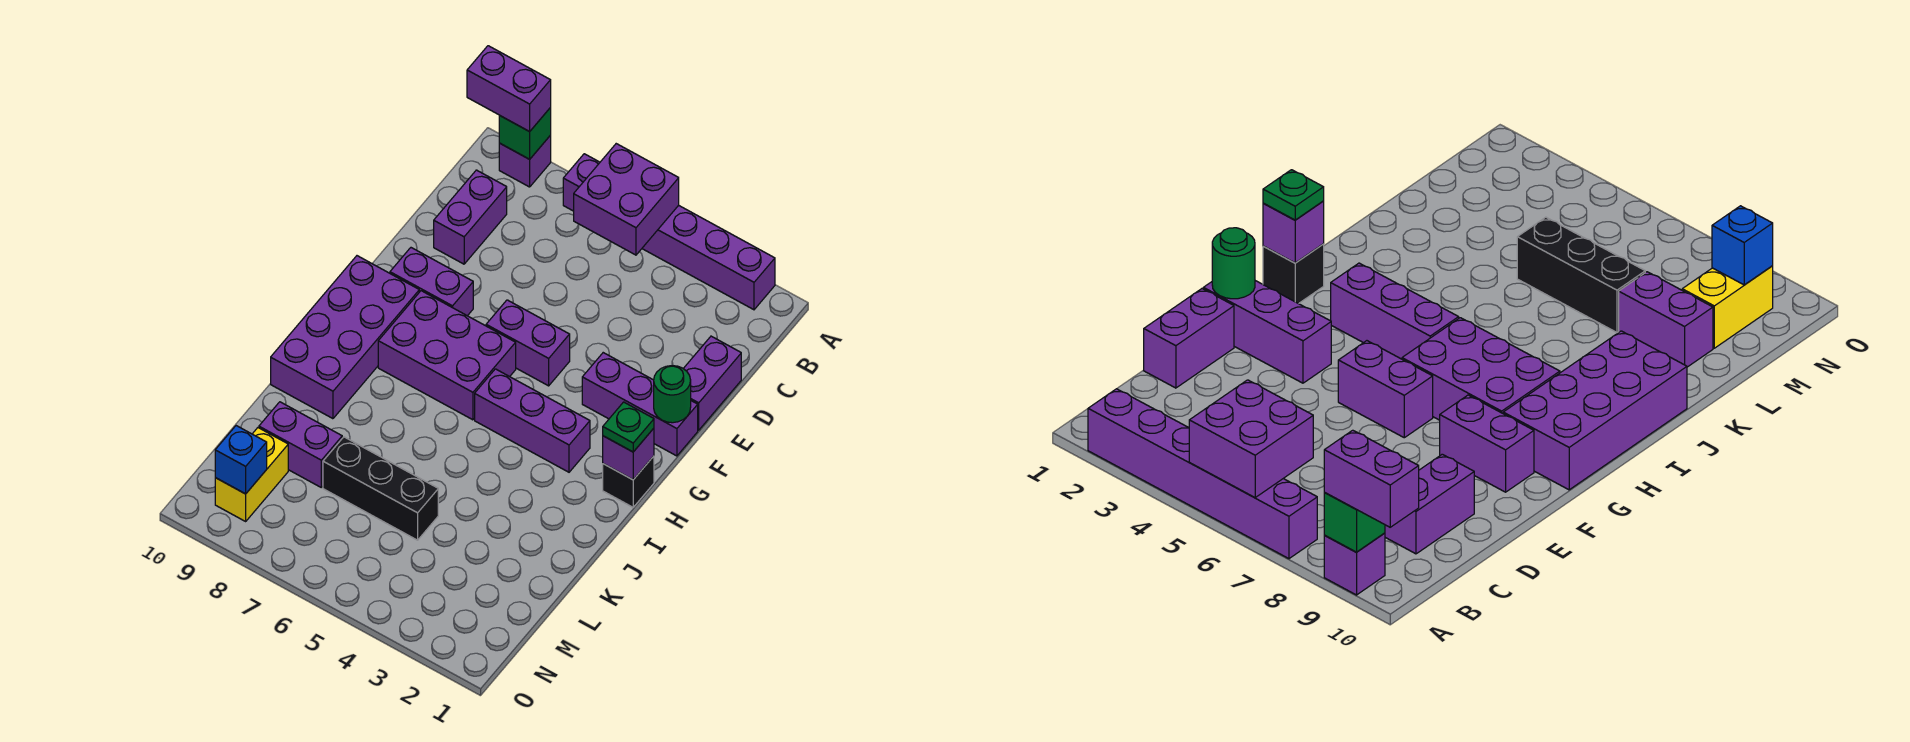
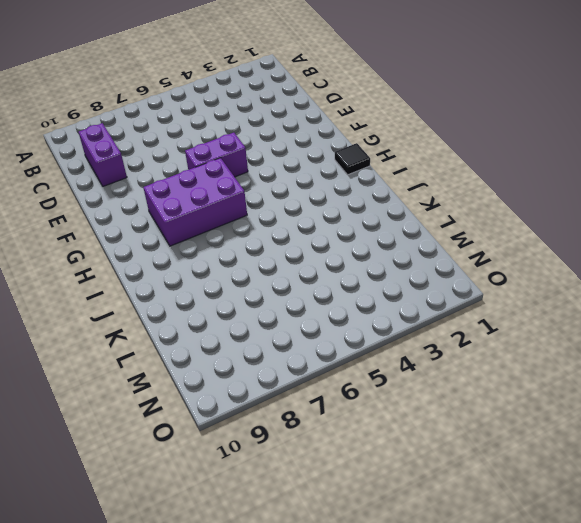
black tile H1 level 1 -> black brick H1 level 1
none -> purple brick A2:A7 level 1
none -> purple brick A9 level 1
none -> purple brick D1:E1 level 1

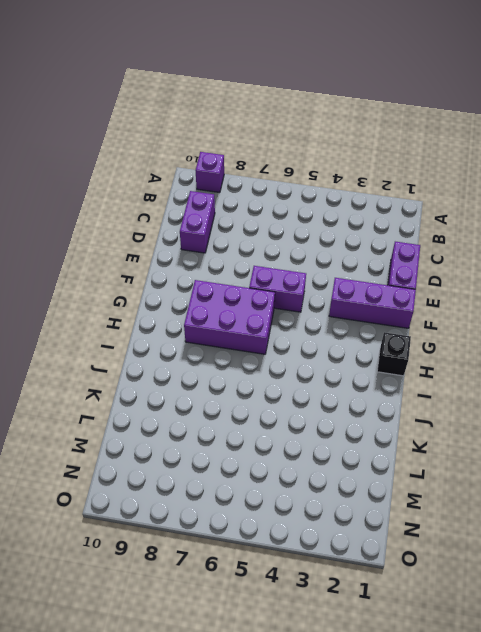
none -> purple brick A2:A7 level 1
none -> purple brick F8:F9 level 1
none -> purple brick G9:J10 level 1

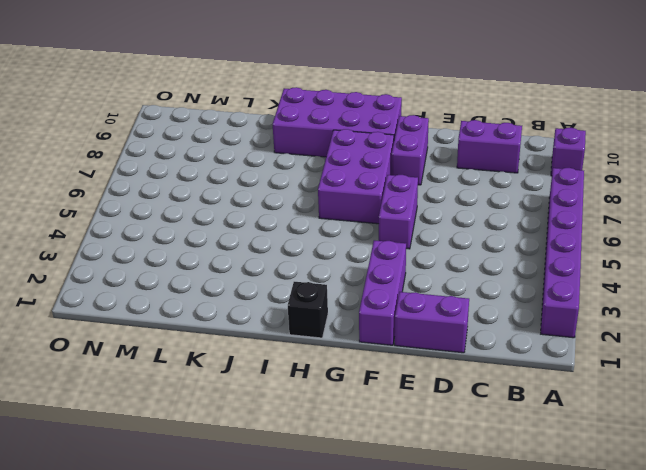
none -> purple brick H3:H5 level 1
none -> black brick L5:L7 level 1
none -> purple brick L8:L9 level 1

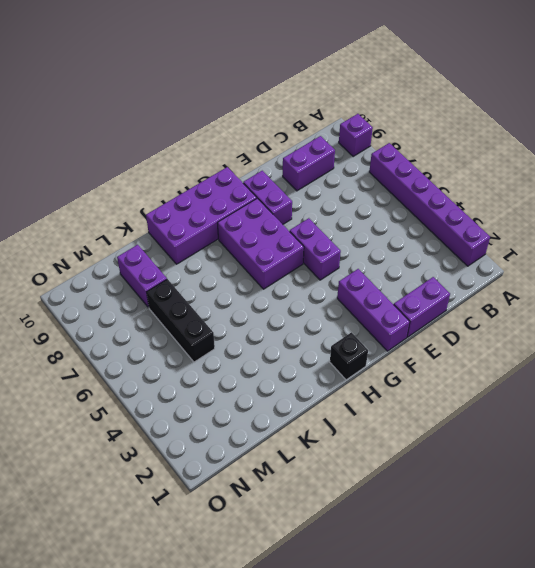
none -> purple brick H3:H5 level 1
none -> yellow brick M9:N9 level 1
none -> purple brick A5:B6 level 2

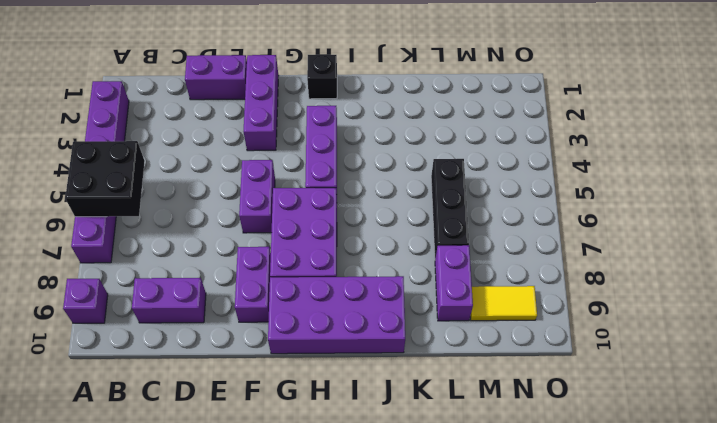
black brick A5:B6 level 2 -> purple brick A5:B6 level 2
yellow tile M9:N9 level 1 -> yellow brick M9:N9 level 1
none -> green brick A9 level 2
none -> green round brick F1 level 2
none -> purple brick H1 level 2

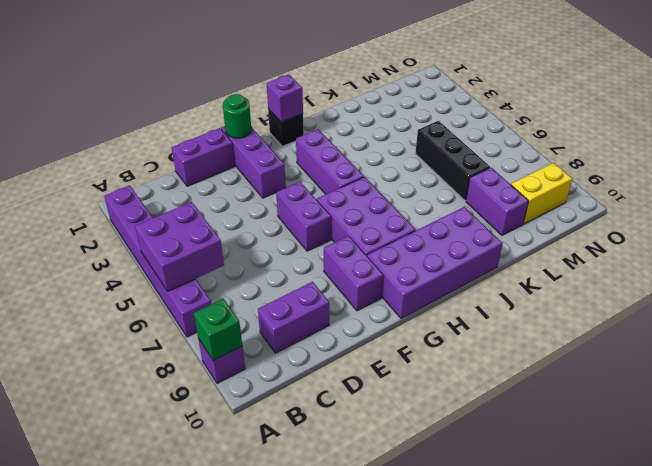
none -> blue brick N9 level 2
none -> purple brick A9:A10 level 3
none -> green plate H1 level 3

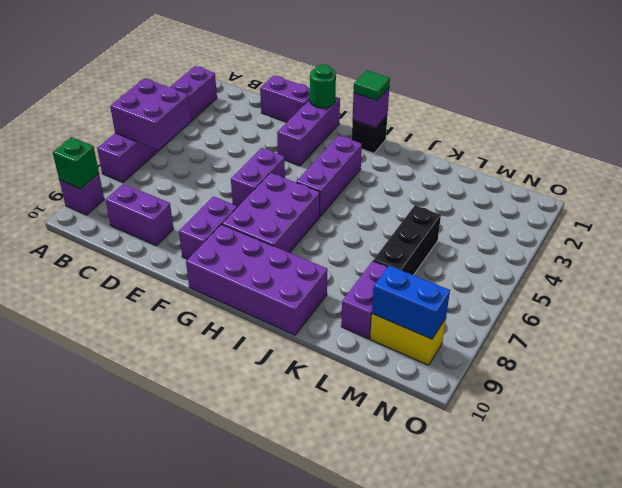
green tile H1 level 3 -> green plate H1 level 3
blue brick M9:N9 level 2 -> blue brick N9 level 2
none -> purple brick A9:A10 level 3

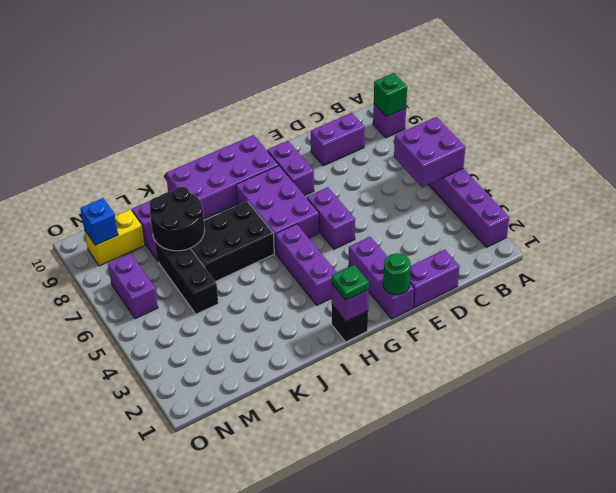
black brick I6:K7 level 1 -> none
black round brick K7:L8 level 2 -> none
purple brick N6:N7 level 1 -> purple brick A9:A10 level 3

